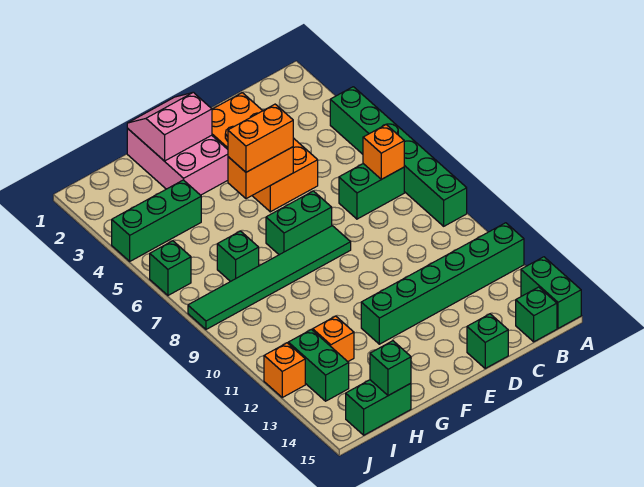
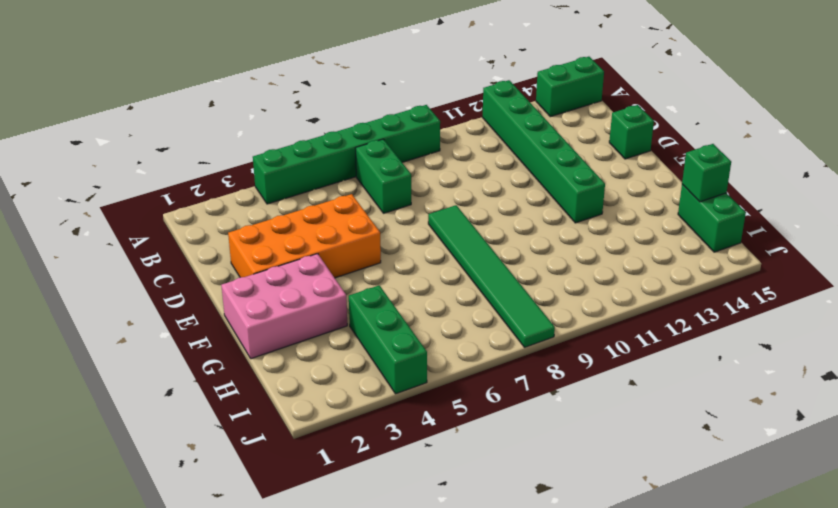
none -> green brick B15 level 1
none -> green brick E7:F7 level 1
none -> green brick H7 level 1

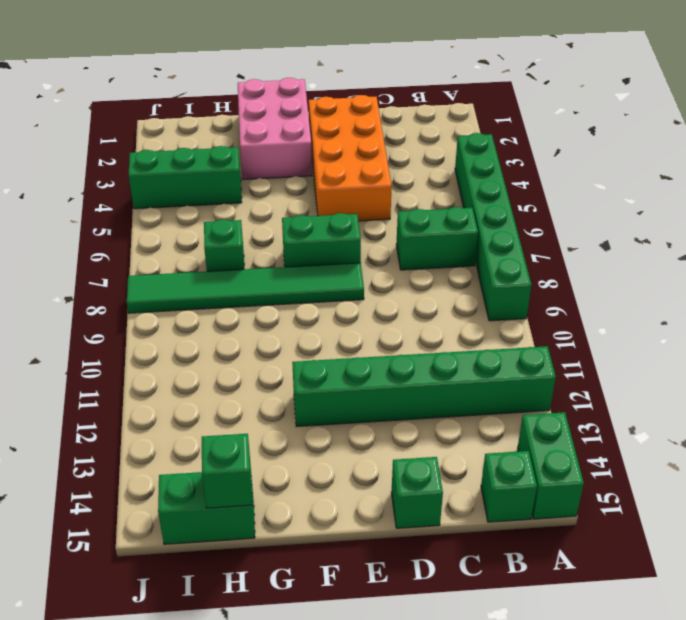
none -> orange brick H12 level 1
none -> green brick I12:I13 level 1
none -> green brick J6 level 1

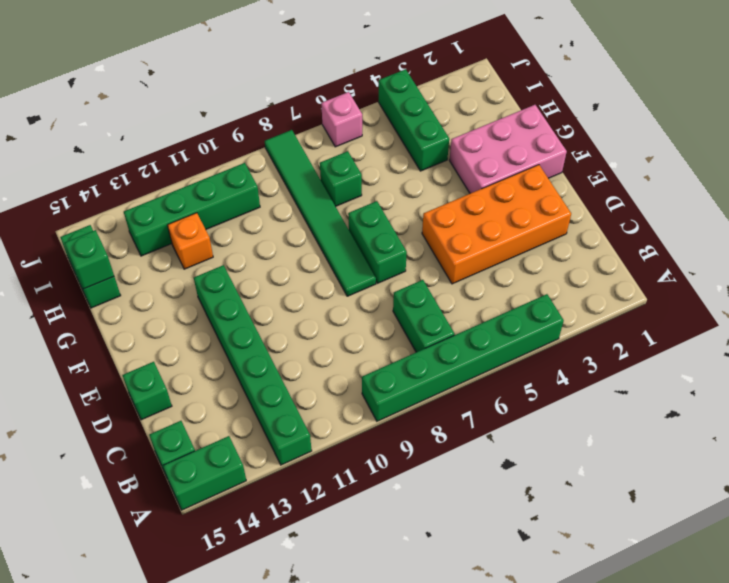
green brick I10:I13 level 1 -> green brick I12:I13 level 1
pink brick J6 level 1 -> green brick J6 level 1
none -> orange brick J12 level 1
none -> orange brick B7 level 2
none -> orange brick E5:F5 level 2

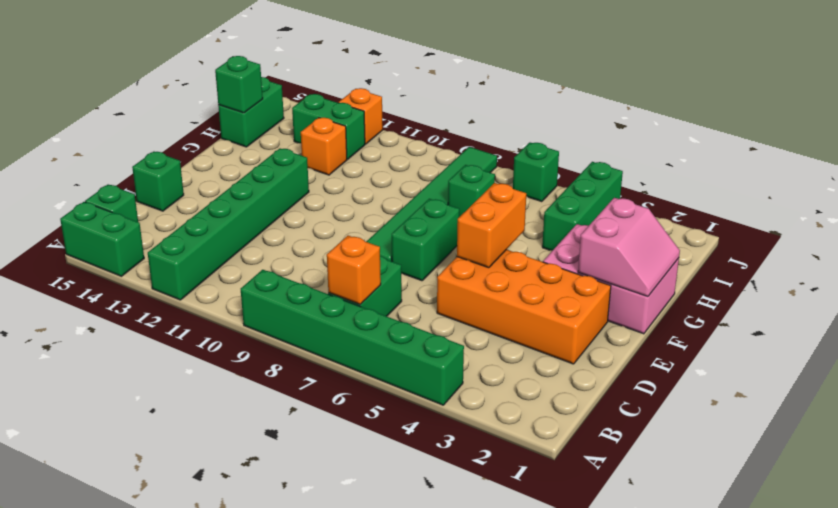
none -> orange brick E5:F5 level 3

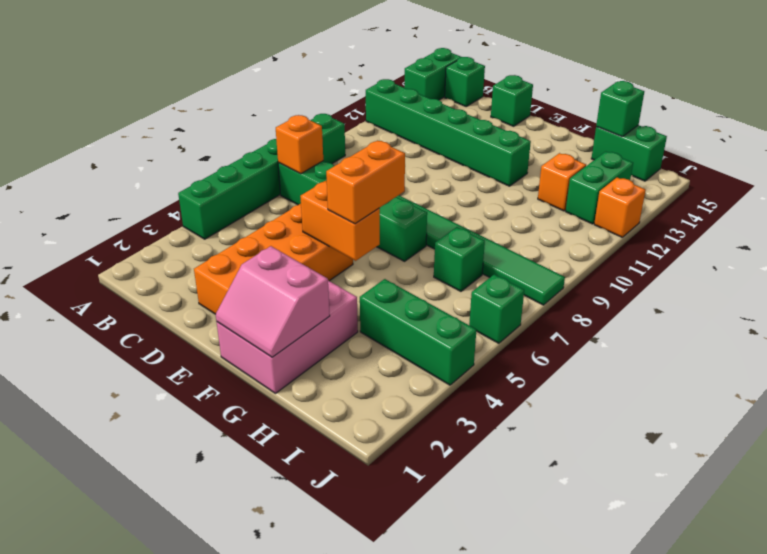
orange brick F5:F6 level 3 -> orange brick E5:F5 level 3

